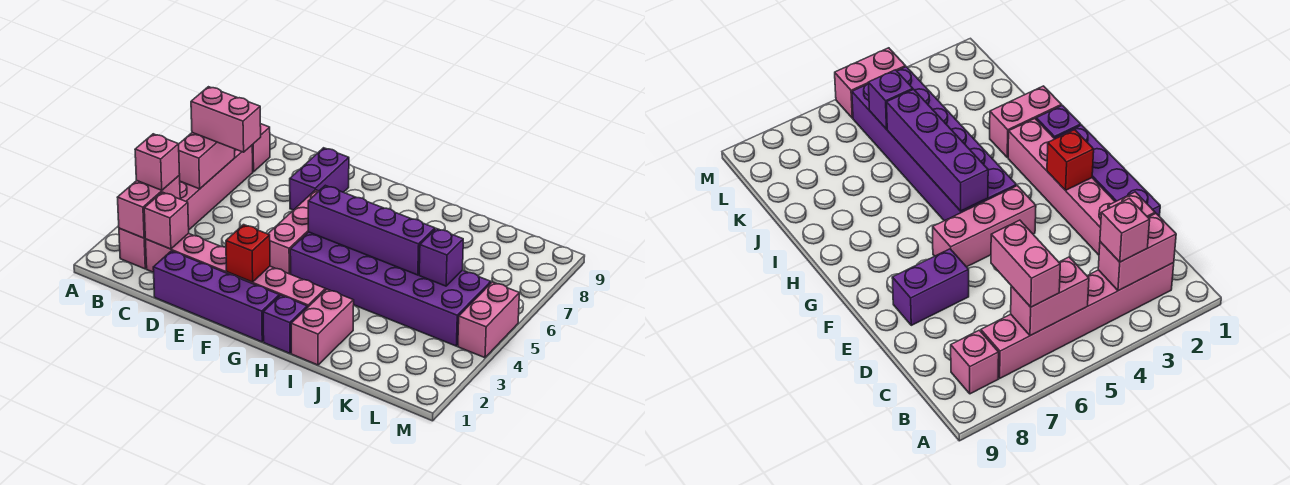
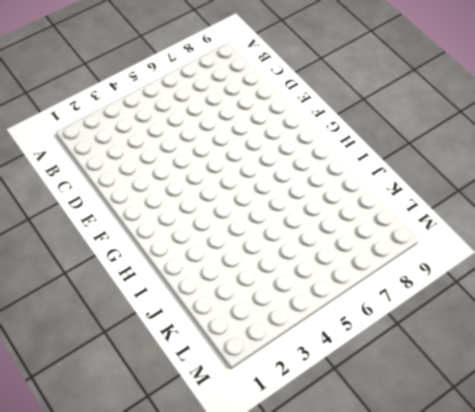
none -> pink brick B2:B7 level 1
none -> pink brick B8 level 1
none -> pink brick C2:H2 level 1

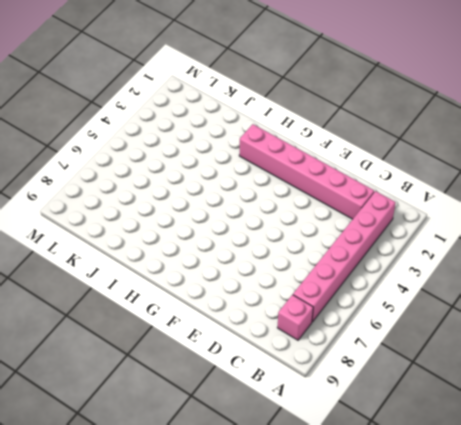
none -> purple brick D1:G1 level 1
none -> purple brick E7:E8 level 1
none -> pink brick F4:F6 level 1

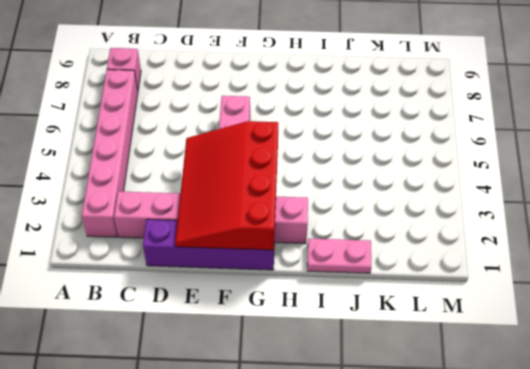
red slope E1:G4 level 2 top G -> red brick F2 level 2
pink plate I1:J1 level 1 -> pink brick I1:I2 level 1
none -> purple brick E7:E8 level 1
none -> purple brick G4:L5 level 1
none -> purple brick H1 level 1

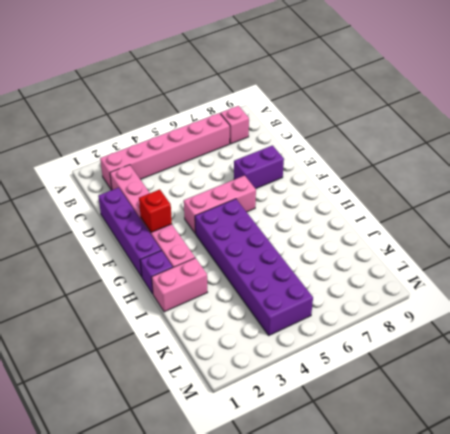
none -> pink brick M4:M5 level 1
none -> pink brick B2:B3 level 2
none -> pink brick B5:B6 level 2

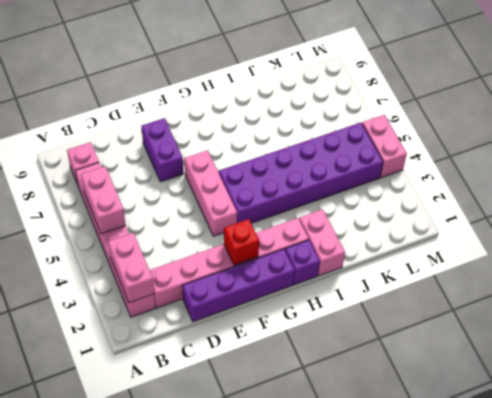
none -> pink brick C2 level 2
none -> purple brick G5:J5 level 2
none -> purple brick K5 level 2

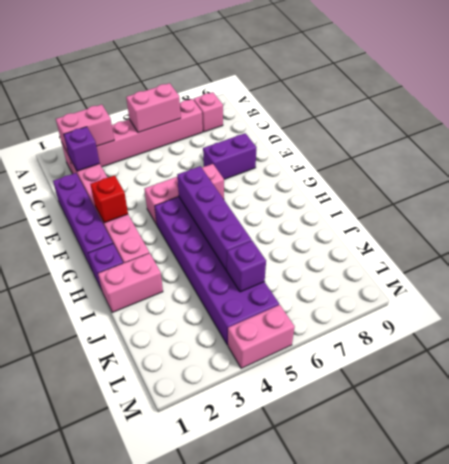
purple brick C2 level 2 -> pink brick C2 level 2
none -> pink brick B3 level 3
none -> pink brick B6:C6 level 3

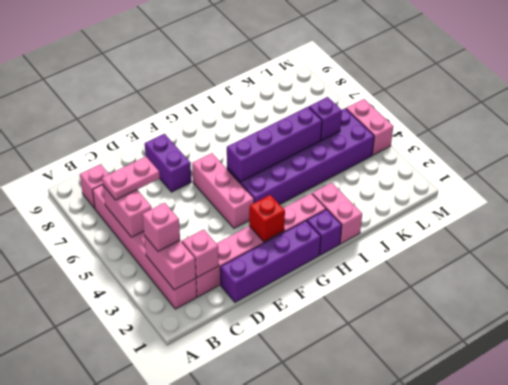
pink plate B6:C6 level 3 -> pink brick B6:C6 level 3

